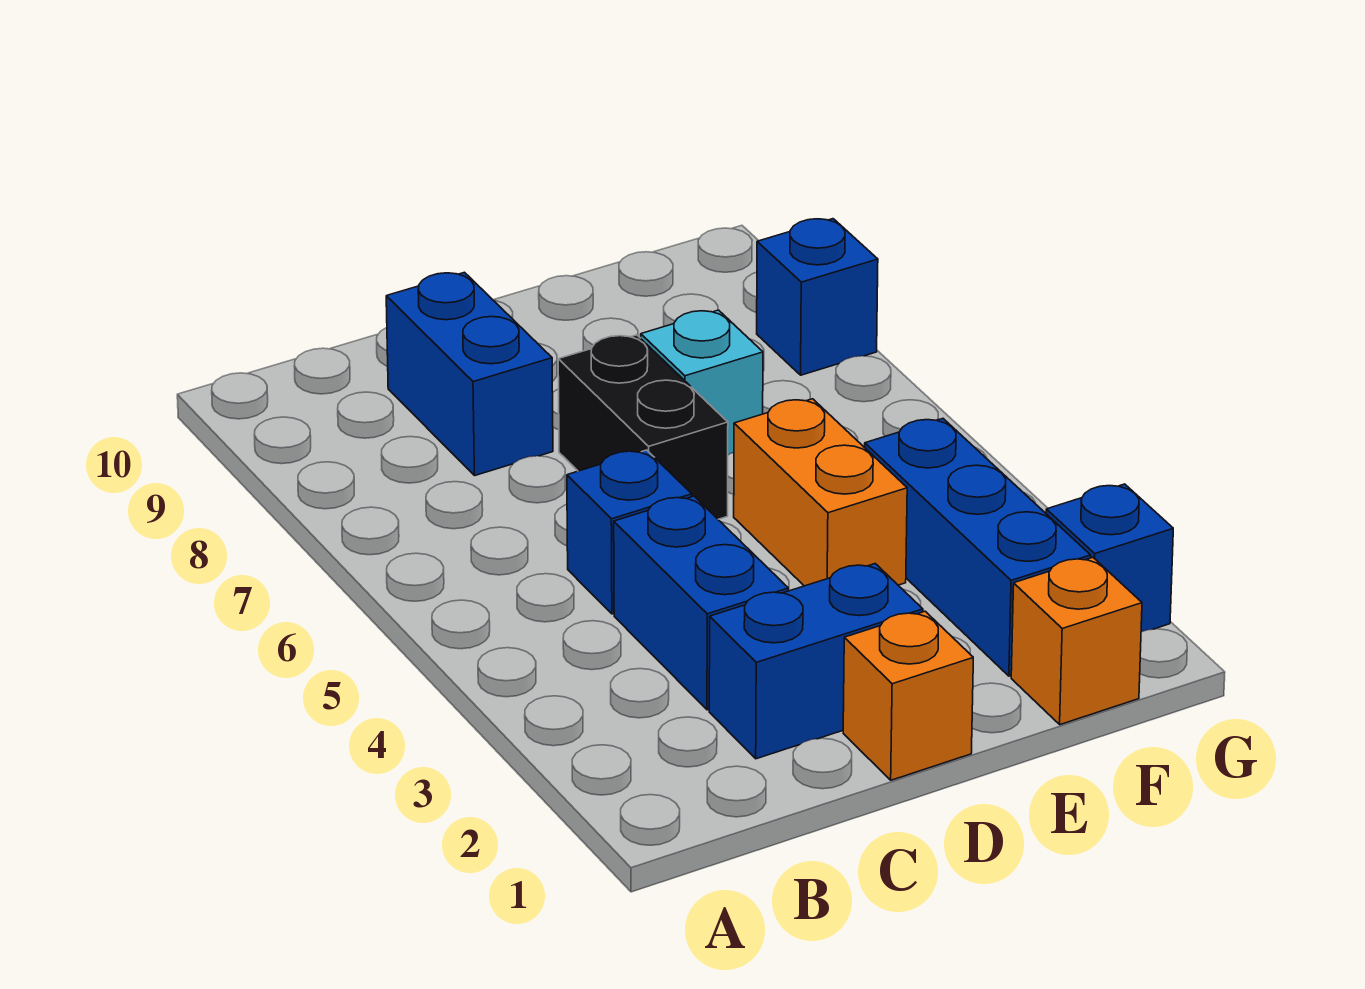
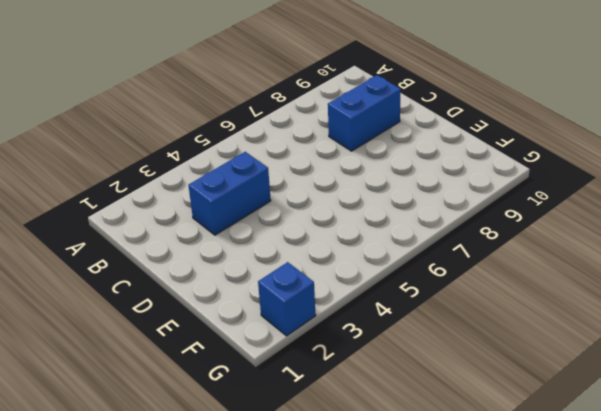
none -> blue brick C2:D2 level 1
none -> blue brick C5 level 1
none -> orange brick D1 level 1

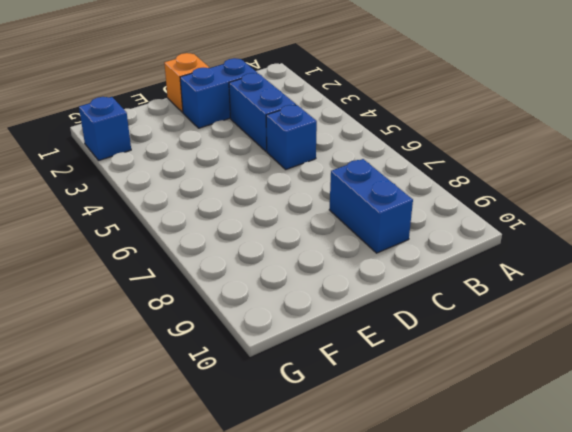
none -> black brick D6:D7 level 1
none -> orange brick E4:E5 level 1
none -> cyan brick E7 level 1

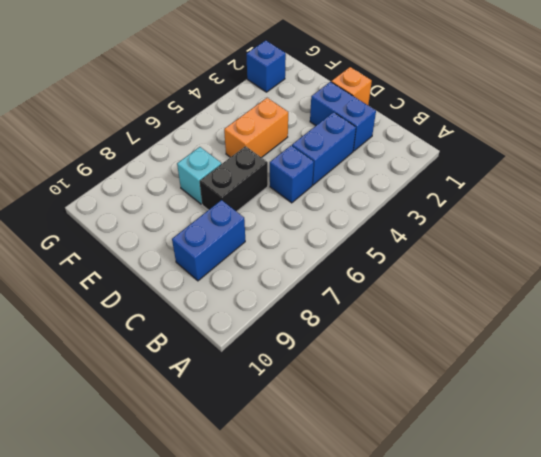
none -> orange brick F1 level 1
none -> blue brick F2:F4 level 1
none -> blue brick G8 level 1

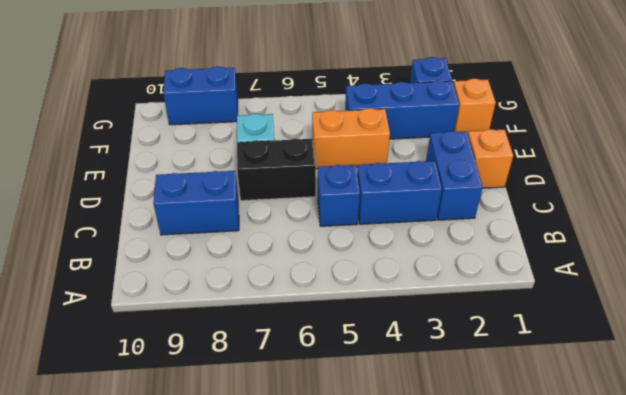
blue brick G8:G9 level 1 -> blue brick G8 level 1

